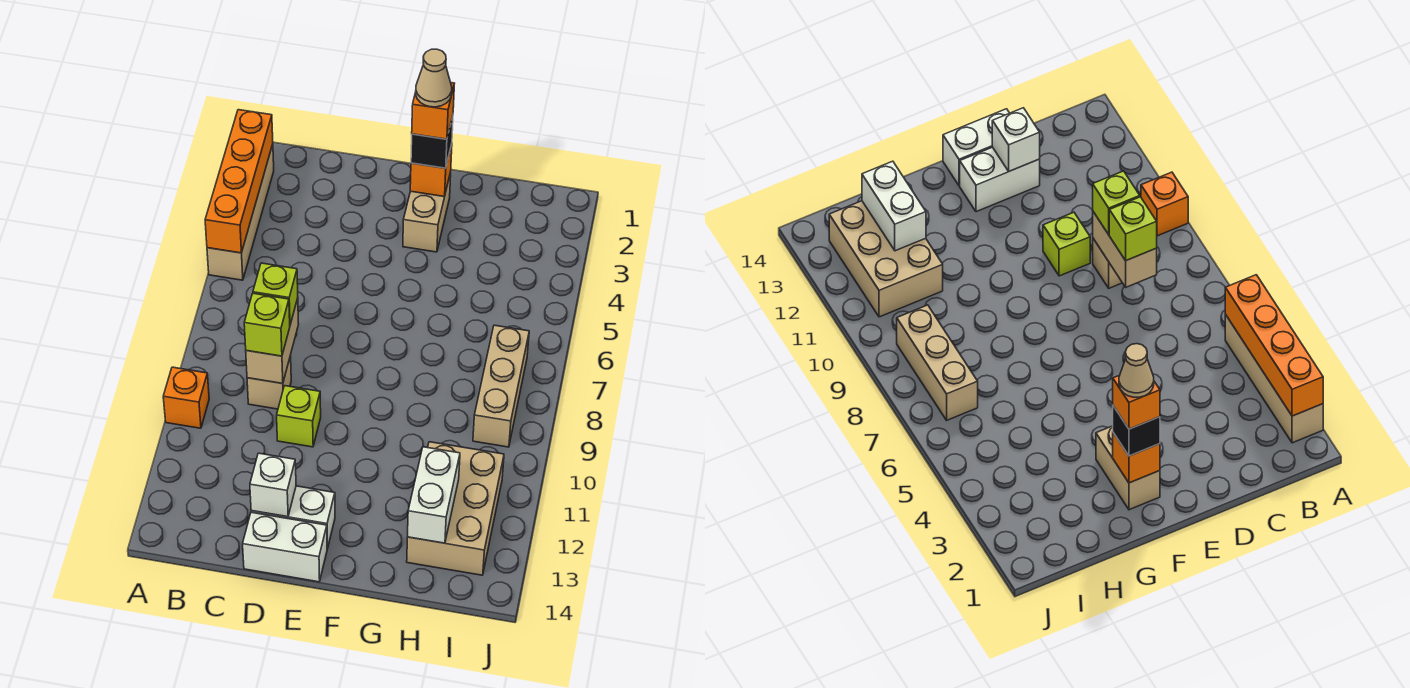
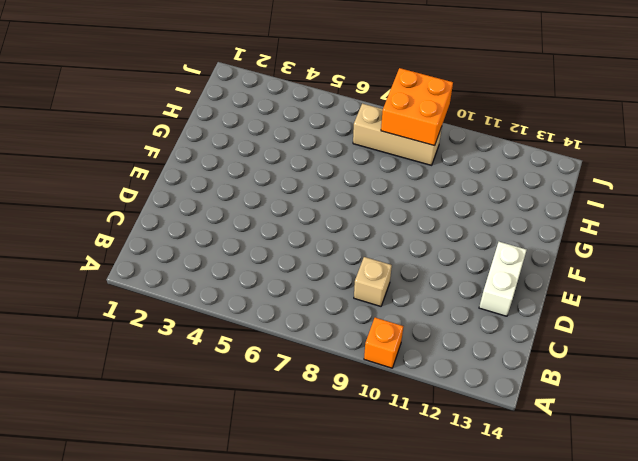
orange brick I8:J9 level 2 -> none
none -> tan brick A2:A5 level 1
none -> lime brick D10 level 1
none -> white brick D14:E14 level 1

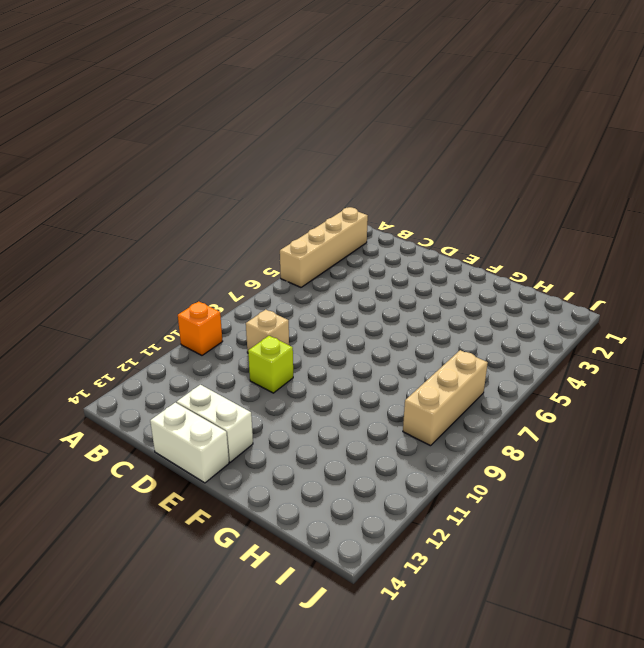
none -> tan brick F2:F3 level 1
none -> tan brick H11:I13 level 1
none -> orange brick A2:A5 level 2

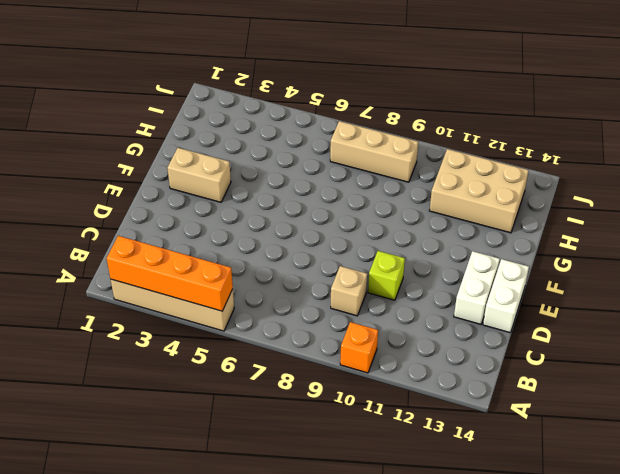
none -> tan brick C8:C9 level 2
none -> white brick D13 level 2
none -> orange brick F2 level 2

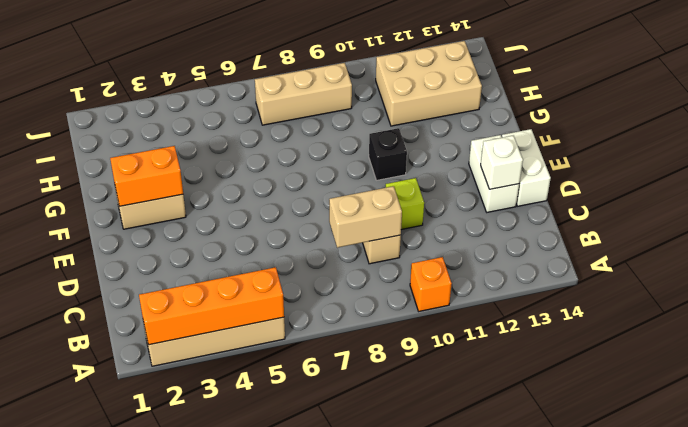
orange brick F2:F3 level 2 -> orange brick F2 level 2
black brick F10 level 1 -> black brick F2 level 3
none -> white brick H12:H13 level 2
none -> lime brick C8 level 3
none -> lime brick C9 level 3

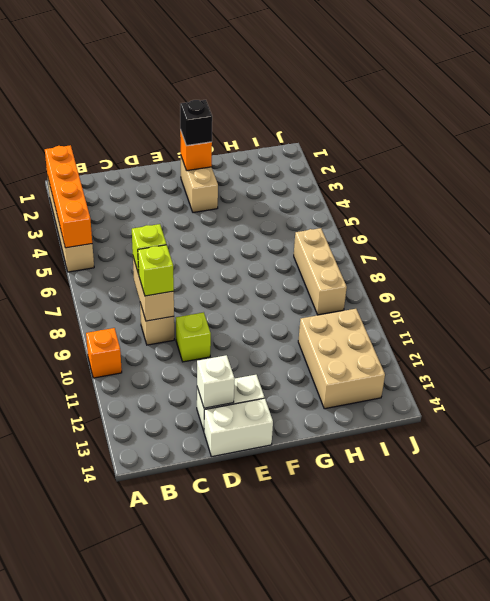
none -> white brick H12:H13 level 2
none -> orange brick F2 level 4
none -> tan cone F2 level 5

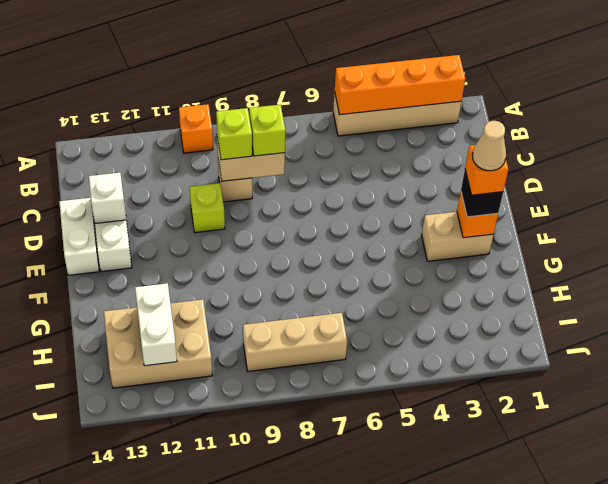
white brick H12:I12 level 2 -> white brick H12:H13 level 2

